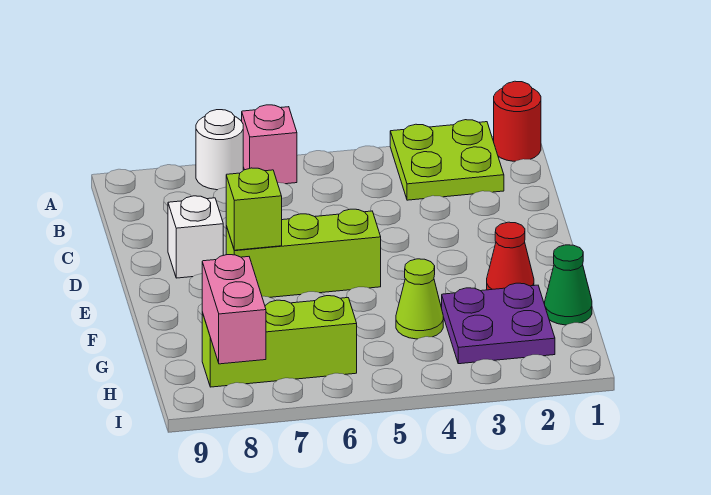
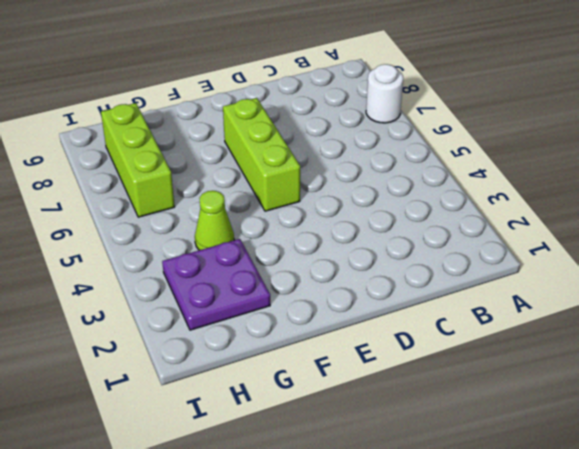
none -> red round brick A1 level 1
none -> lime plate A2:B3 level 1
none -> pink brick A6 level 1

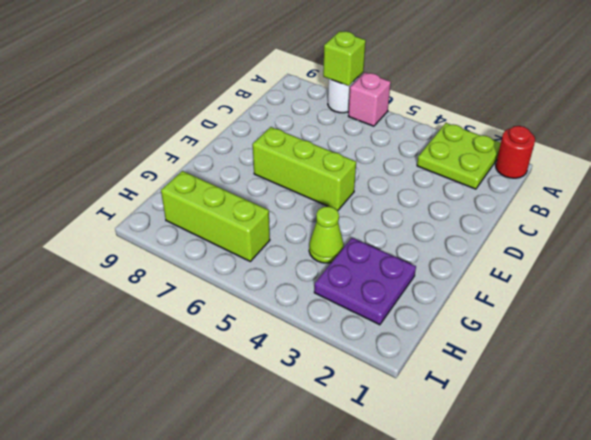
lime brick A7 level 2 -> lime brick E7 level 2
none -> white brick D8 level 1
none -> red cone F2 level 1
none -> green cone G1 level 1

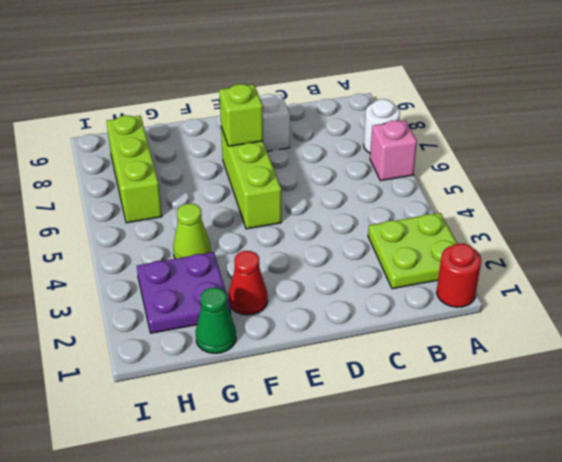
none -> pink brick H8:I8 level 2

